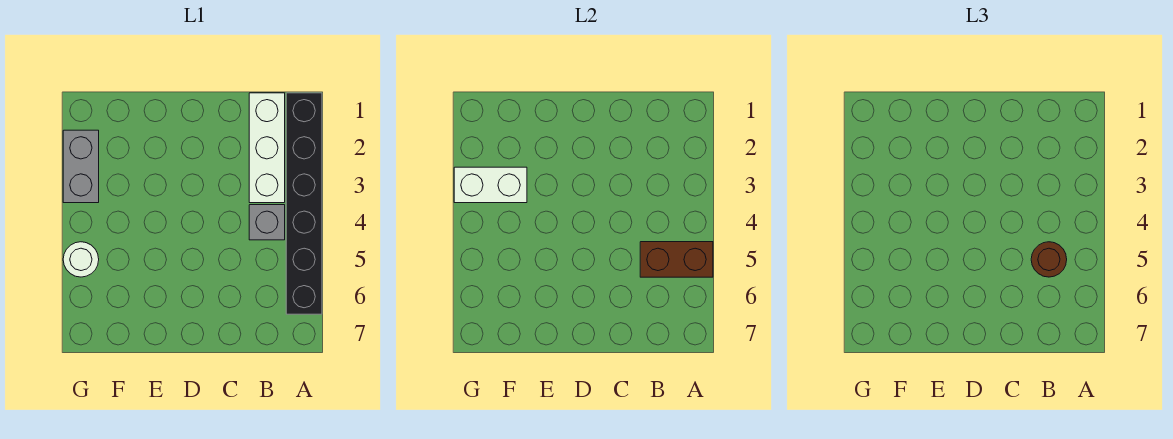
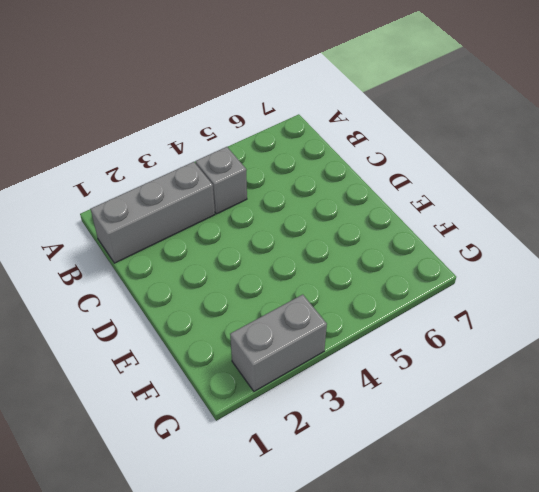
grey brick B1:B3 level 1 -> white brick B1:B3 level 1
none -> black brick A1:A6 level 1
none -> white round brick G5 level 1

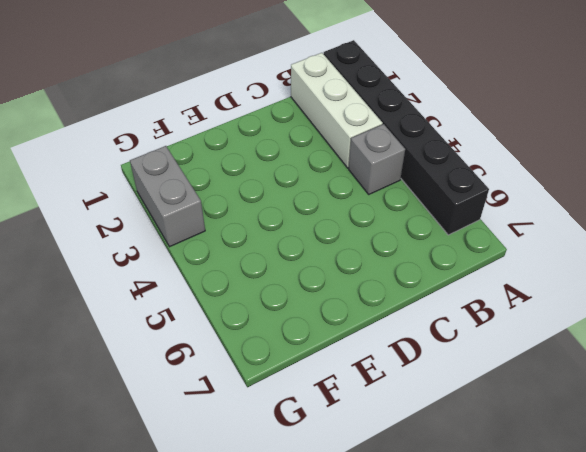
none -> white round brick G5 level 1
none -> brown brick A5:B5 level 2

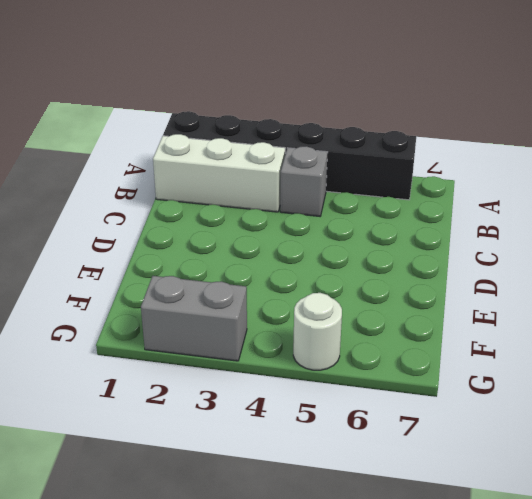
none -> brown brick A5:B5 level 2
none -> white brick F3:G3 level 2

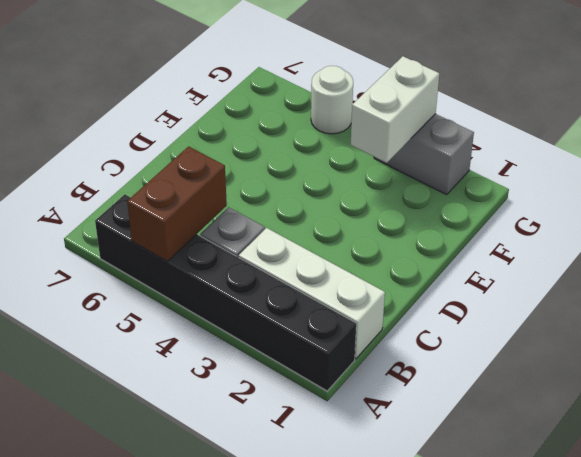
none -> brown round brick B5 level 3

